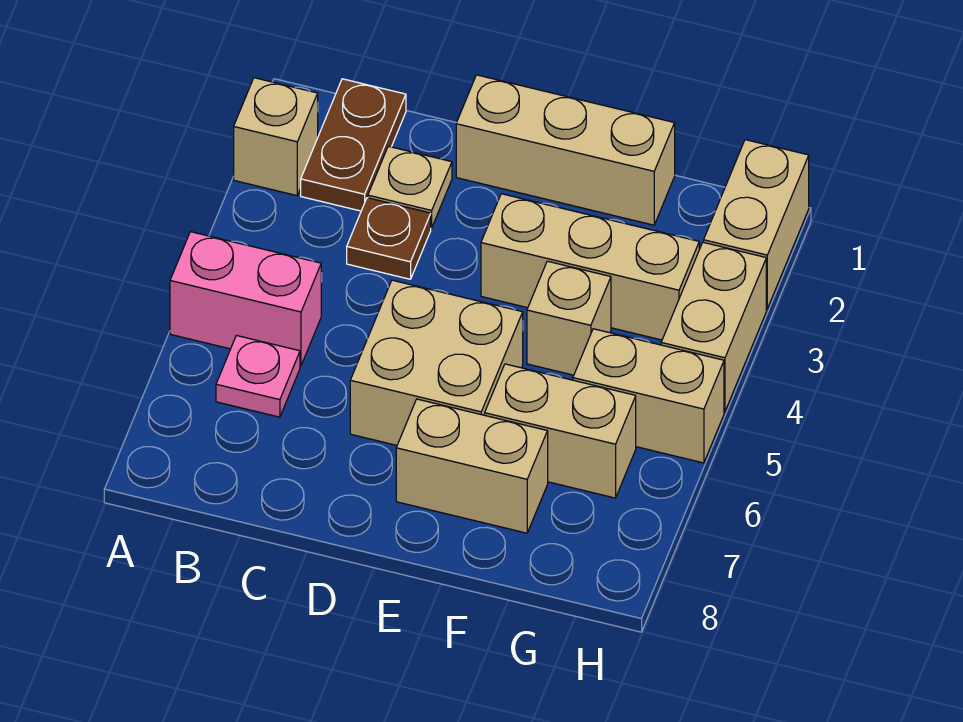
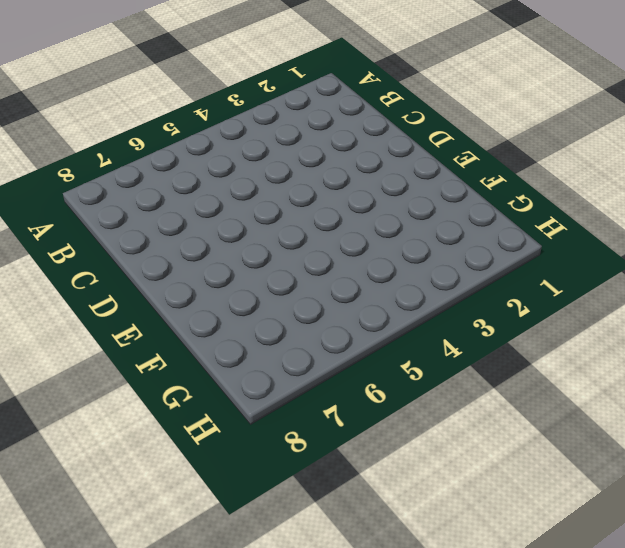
none -> tan brick A2 level 1
none -> pink brick A5:B5 level 1
none -> brown plate B1:B2 level 1

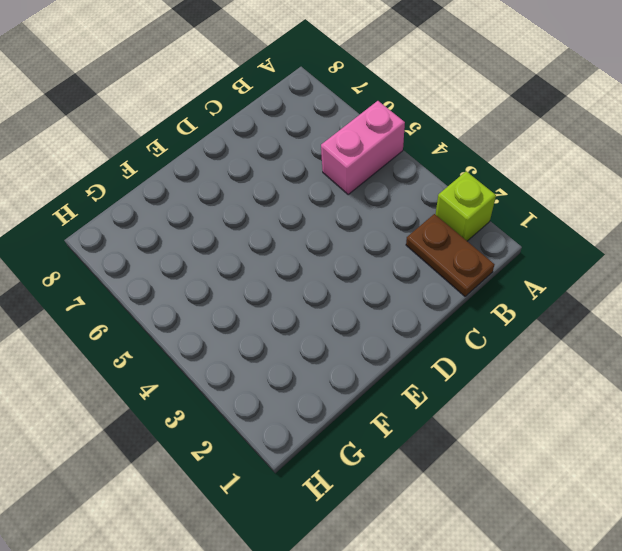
lime brick A2 level 1 -> tan brick A2 level 1
none -> pink plate B6 level 1
none -> tan plate C2 level 1
none -> brown plate C3 level 1

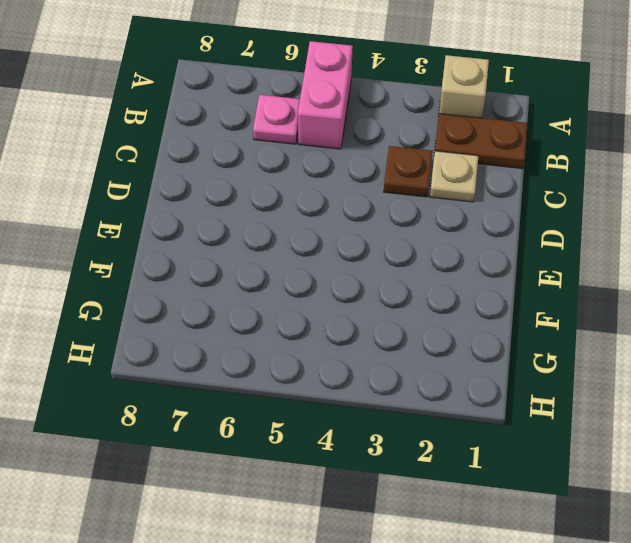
none -> tan brick D1:F1 level 1
none -> tan brick D5:E6 level 1
none -> tan brick E3:G3 level 1

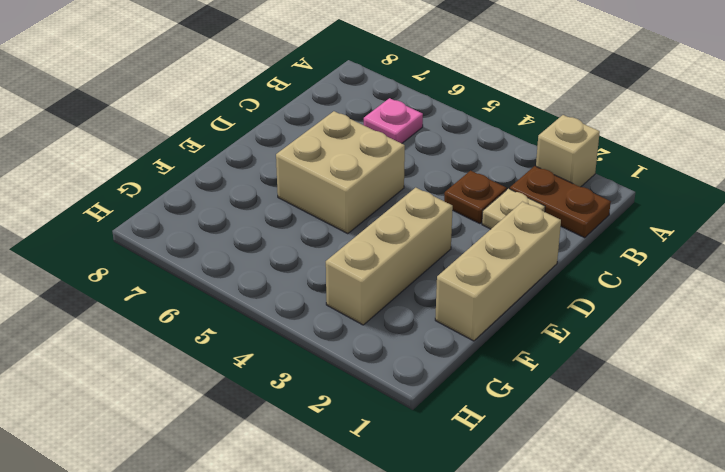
none -> pink brick A5:B5 level 1
none -> tan brick E7:F7 level 1
none -> tan brick F4 level 1

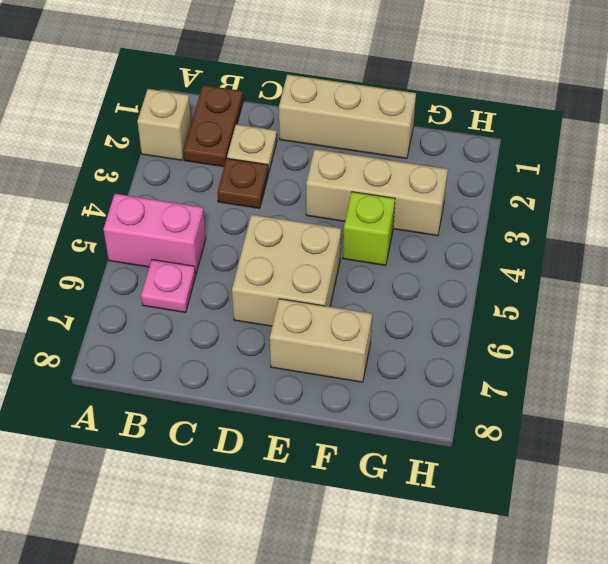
lime brick F4 level 1 -> tan brick F4 level 1
none -> tan brick F6:G6 level 1
none -> tan brick G5:H5 level 1
none -> tan brick H1:H2 level 1

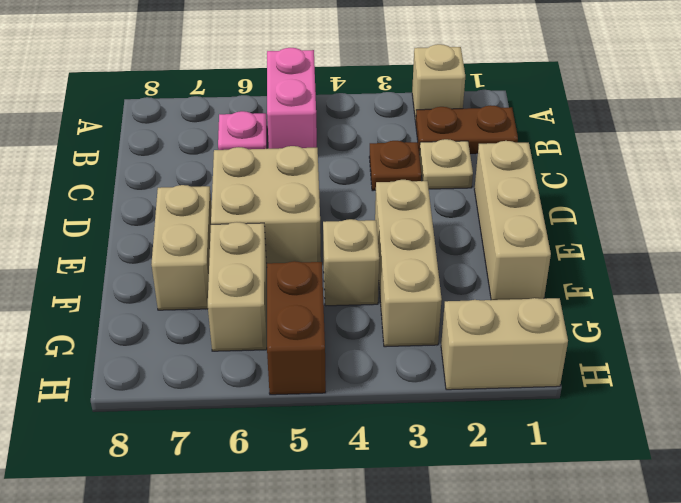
brown brick G5:H5 level 1 -> tan brick G5:H5 level 1
none -> tan brick H3:H4 level 1

